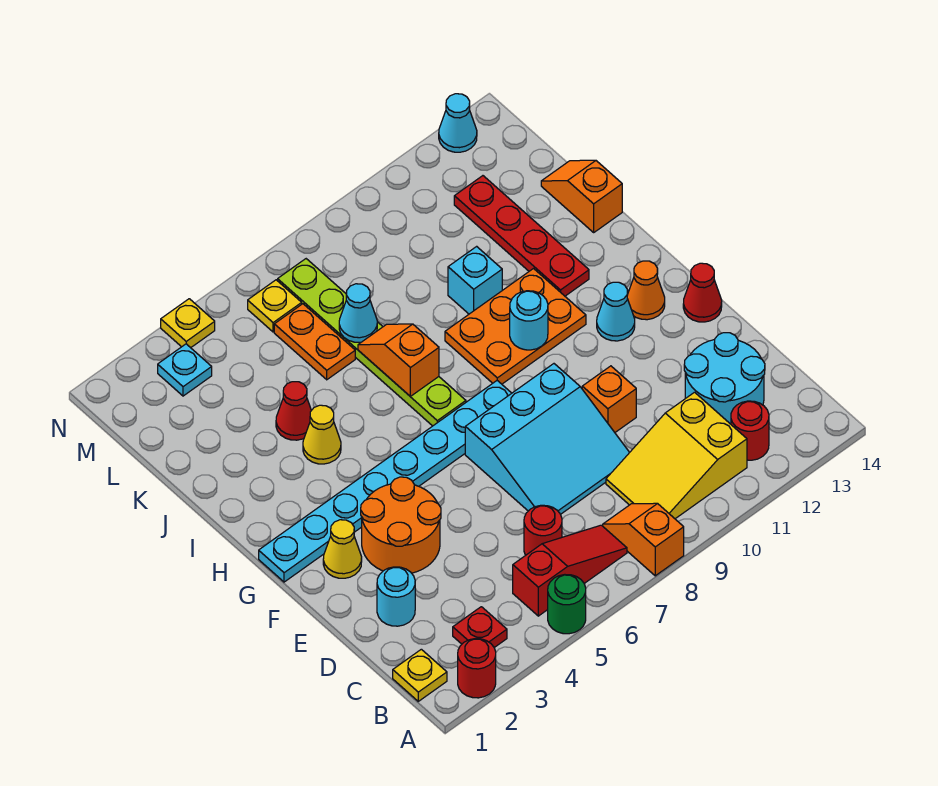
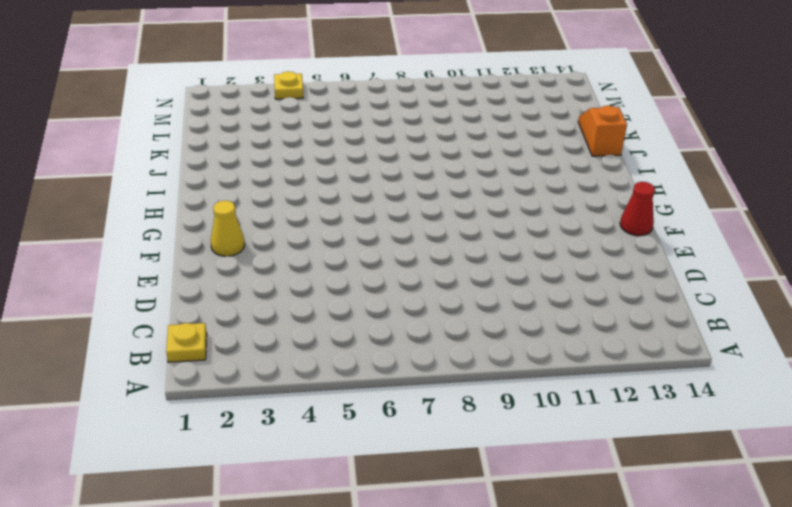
none -> red round brick A2 level 1
none -> green round brick A5 level 1
none -> orange slope A8:B8 level 1 top A
none -> red plate B3 level 1

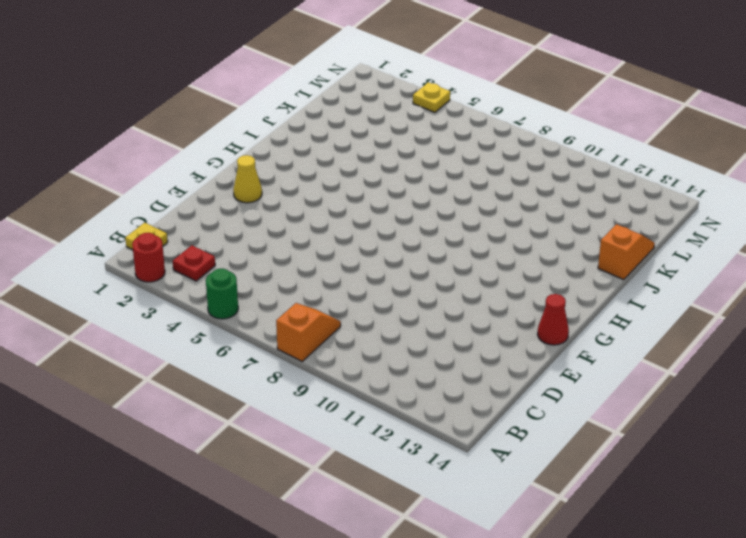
none -> red slope B5:B7 level 1 top 5
none -> yellow slope B9:C11 level 1 top 11
none -> red round brick B12 level 1
none -> red round brick C6 level 1

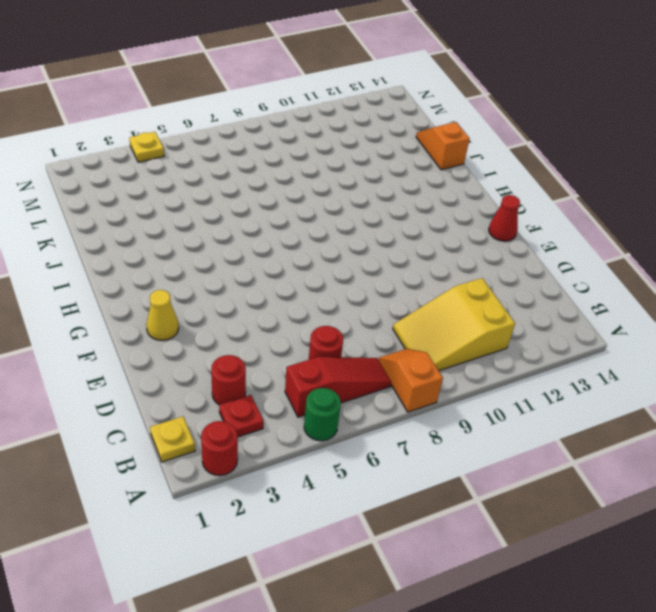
red round brick C3 level 1 -> red round brick B12 level 1
none -> cyan round brick C12:D13 level 1
none -> cyan round brick D2 level 1
none -> cyan slope D7:F9 level 1 top F
none -> orange round brick E3:F4 level 1

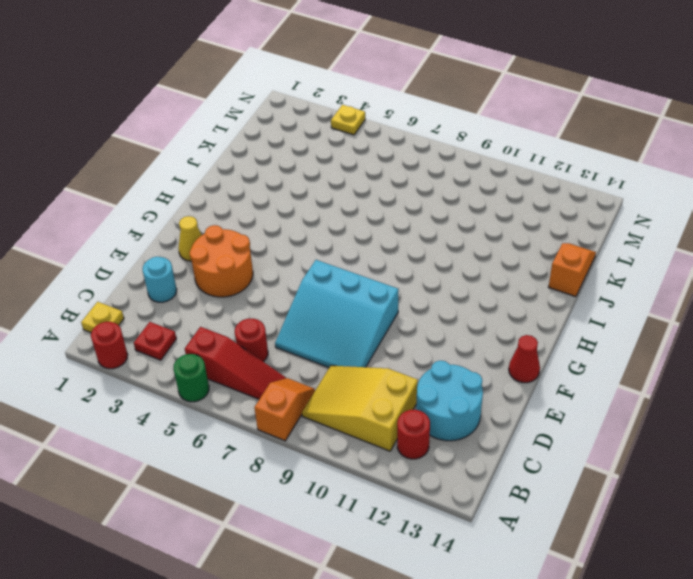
none -> orange brick E10 level 1
none -> cyan plate G1:G8 level 1
none -> cyan cone G12 level 1
none -> orange cone G13 level 1

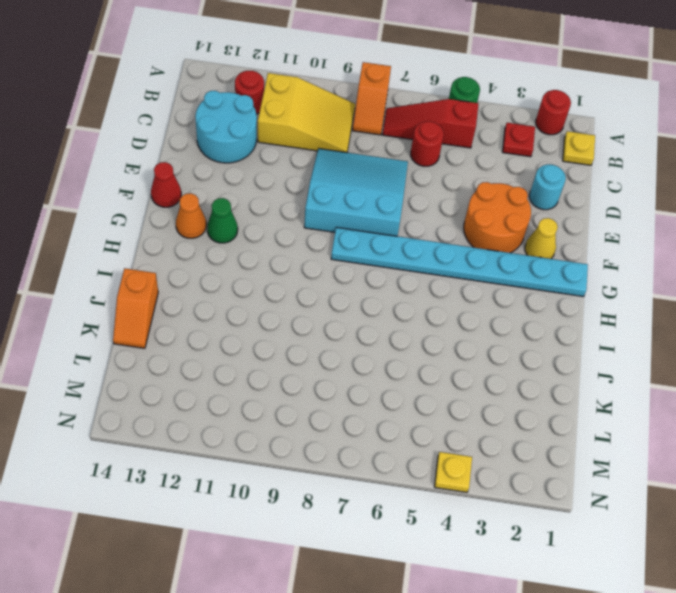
green cone G12 level 1 -> cyan cone G12 level 1
none -> orange brick E10 level 1
none -> lime plate H7:M7 level 1
none -> orange plate H9:I11 level 1
none -> yellow cone I4 level 1

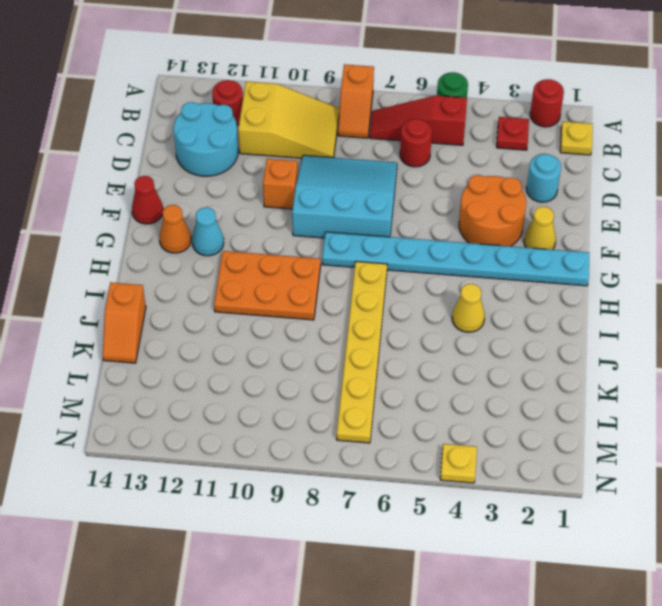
yellow plate H7:M7 level 1 -> lime plate H7:M7 level 1
none -> red plate I12:L12 level 1
none -> red cone J4 level 1
none -> cyan brick J10 level 1
none -> orange plate K6:L6 level 1

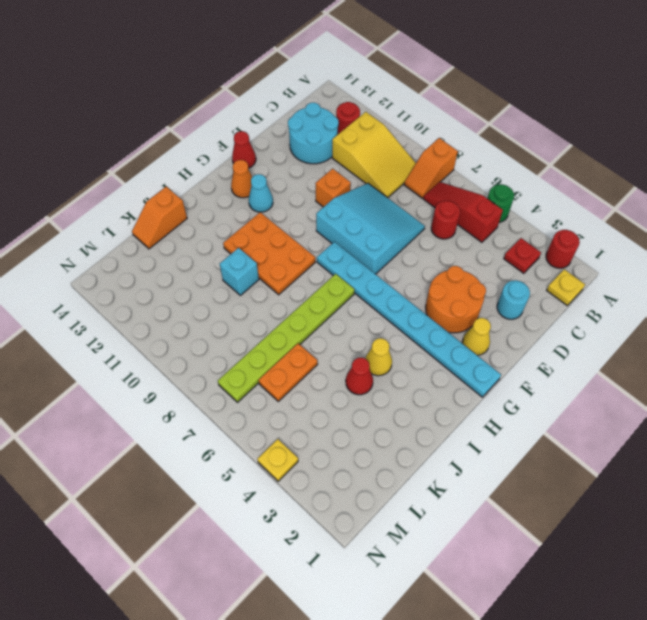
none -> red plate I12:L12 level 1
none -> cyan plate M3 level 1
none -> yellow plate M6 level 1
none -> cyan cone N13 level 1

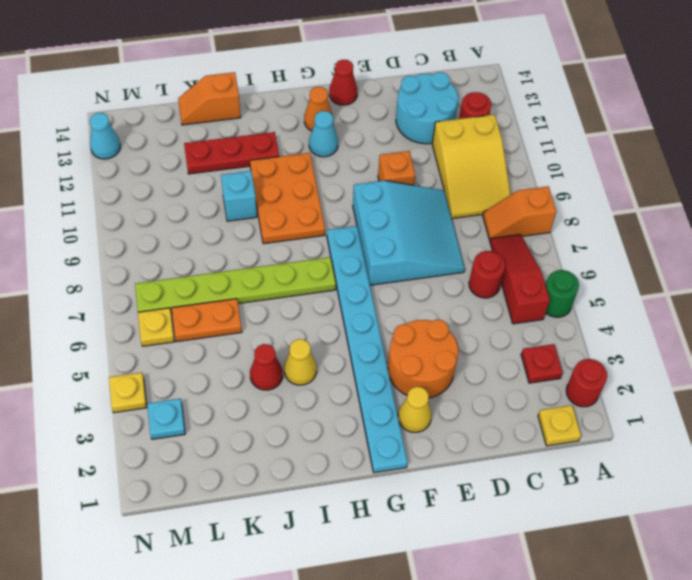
red plate I12:K12 level 1 -> red plate I12:L12 level 1
none -> cyan round brick D2 level 1
none -> cyan round brick H10 level 2
none -> orange slope I7:J7 level 2 top I
none -> cyan cone K7 level 2

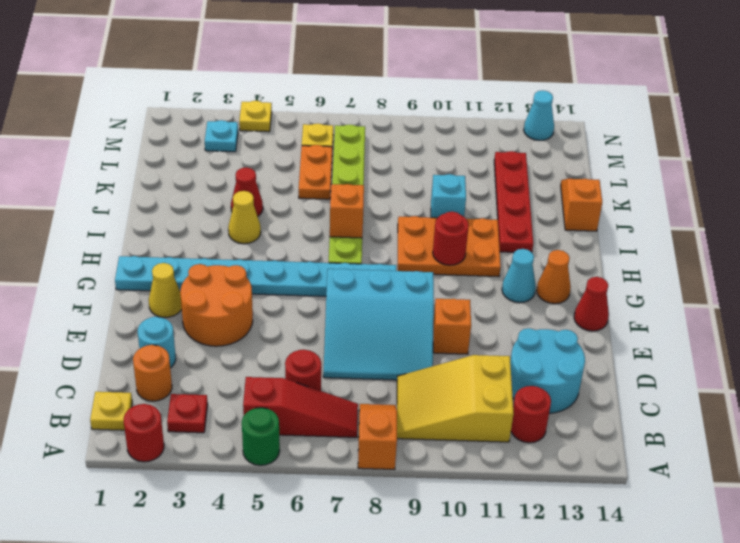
orange round brick C2 level 1 -> none
red round brick H10 level 2 -> cyan round brick H10 level 2
none -> cyan cone K7 level 2

